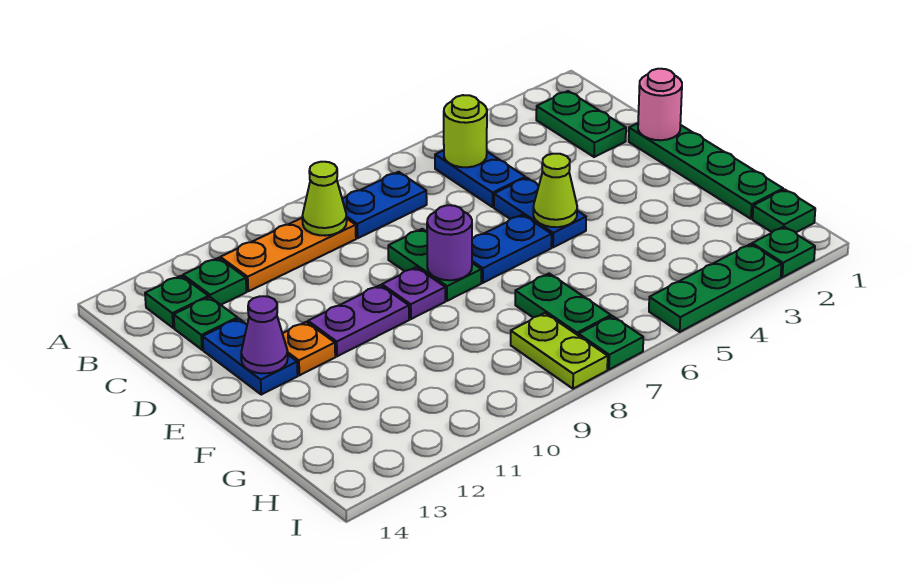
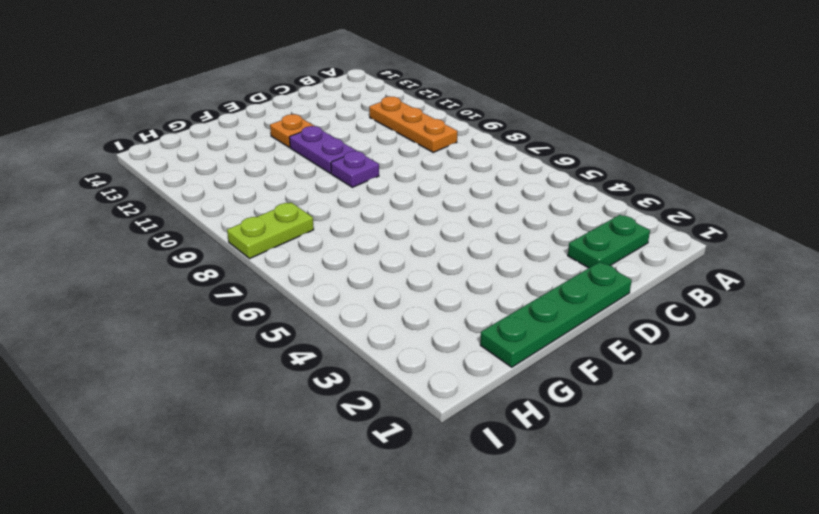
none -> blue plate B5:C5 level 1
none -> blue plate B7:B8 level 1
none -> green plate B12 level 1

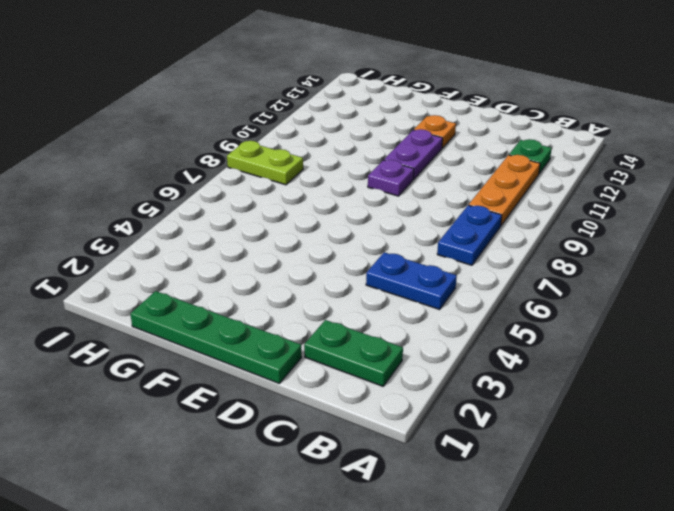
none -> green plate B13 level 1
none -> green plate C13 level 1
none -> blue plate D5:E5 level 1

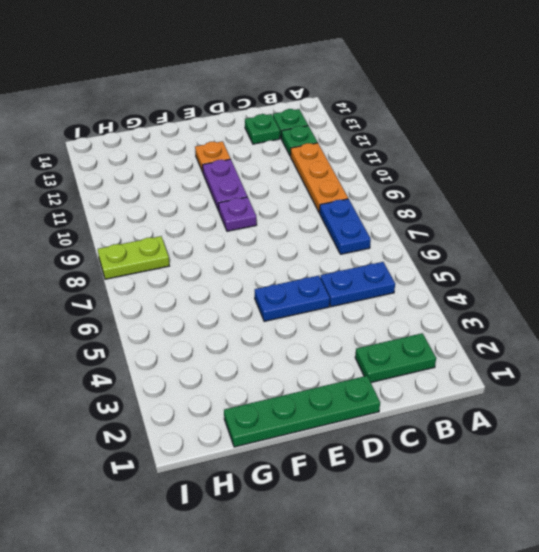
none -> green plate D8:E8 level 1
none -> blue plate D13:E13 level 1
none -> blue plate E6:E7 level 1

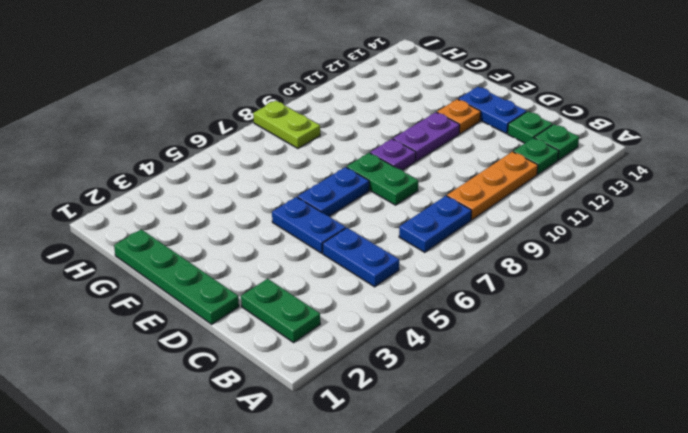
none -> green plate G7:H7 level 1
none -> green plate H1 level 1
none -> green plate I2 level 1

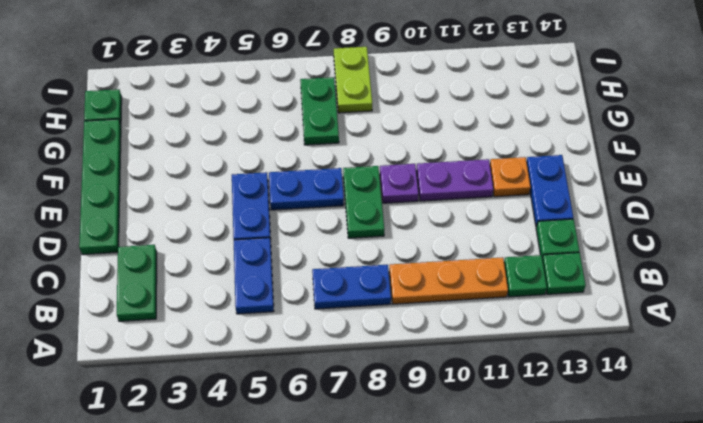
none -> green plate I2 level 1
none -> green plate I3:I5 level 1
none -> green plate I7 level 1

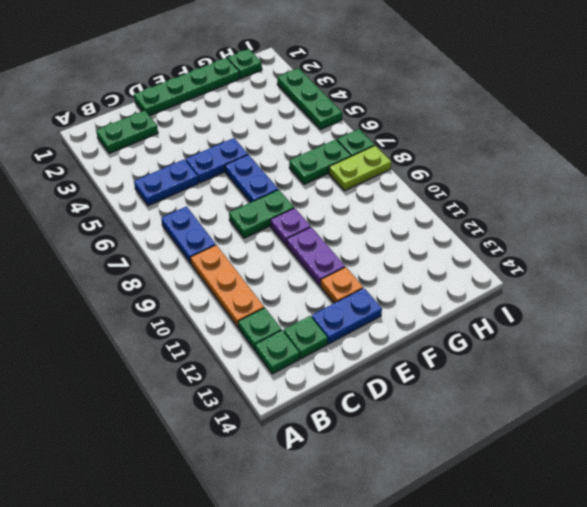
none -> green plate I2 level 1
none -> lime round brick B5 level 2
none -> lime cone B9 level 2

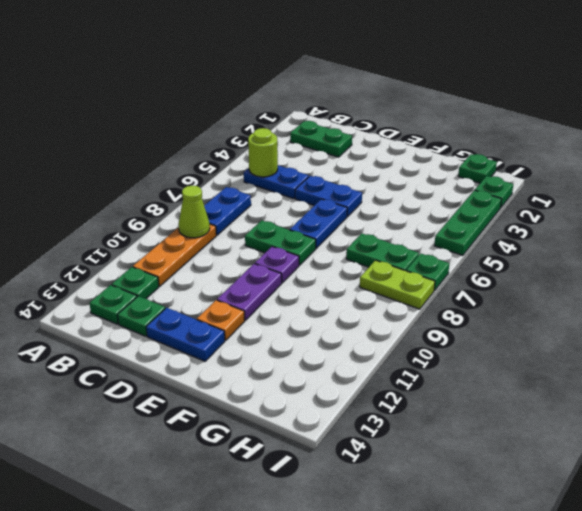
none -> green plate D1:G1 level 1
none -> pink round brick D1 level 2
none -> lime cone E5 level 2

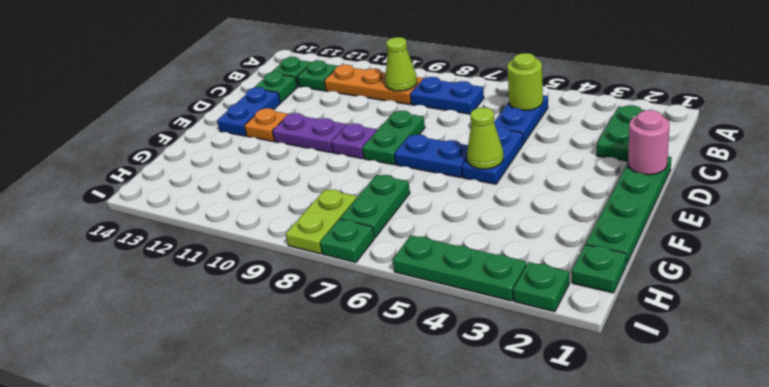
none -> purple round brick E8 level 2
none -> purple cone E13 level 2

